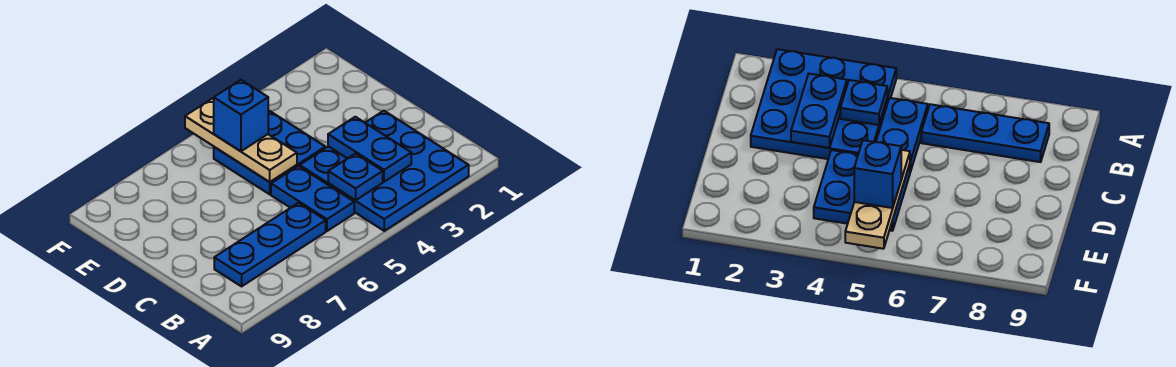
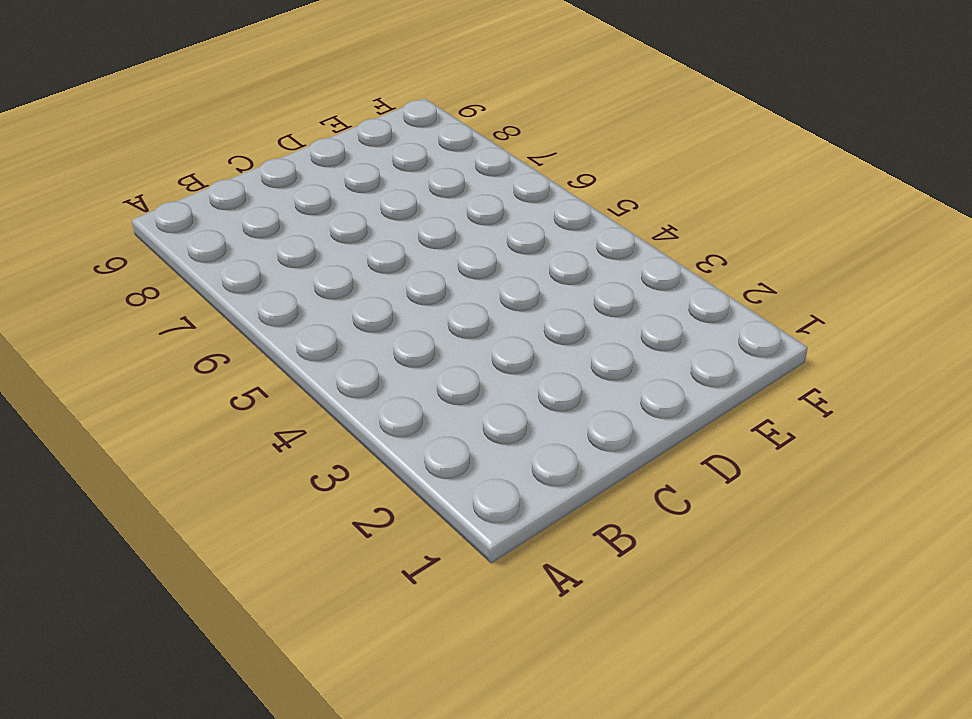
none -> blue plate A2:C4 level 1
none -> blue plate B5:C5 level 1

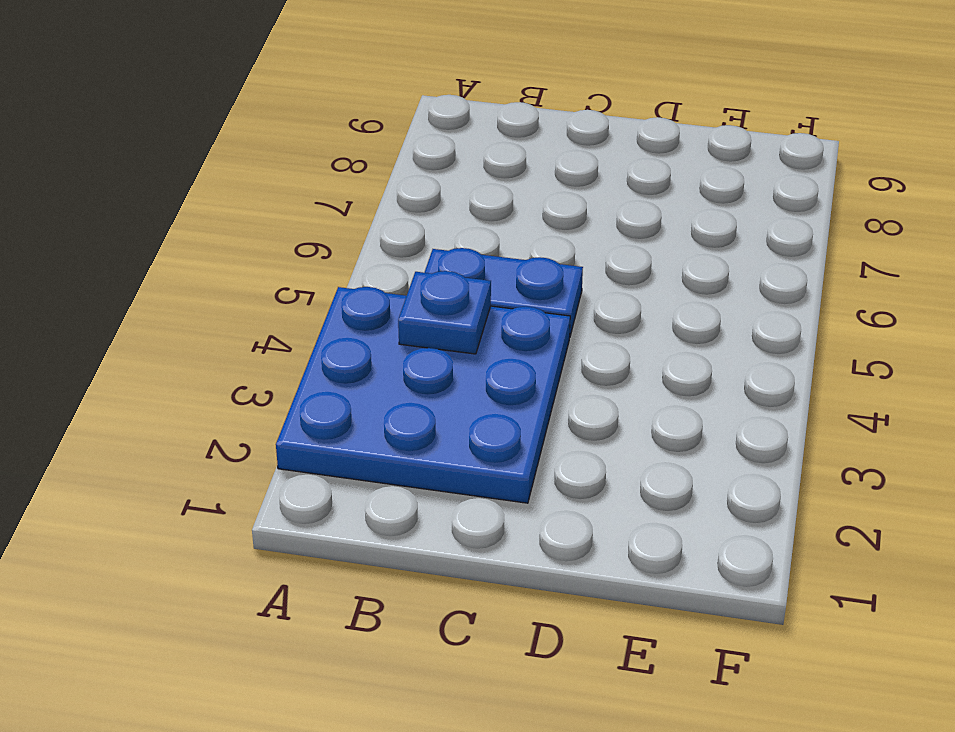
none -> blue plate B6:B8 level 1
none -> blue plate D4:E5 level 1

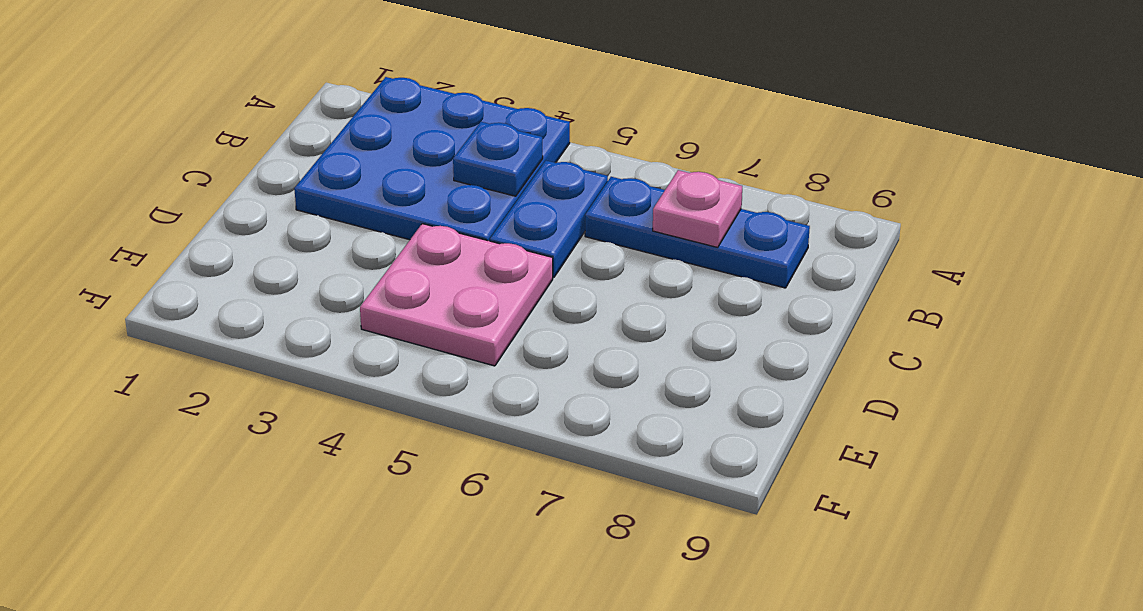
pink plate B7 level 2 -> none
pink plate D4:E5 level 1 -> blue plate D4:E5 level 1
none -> blue plate B3:C3 level 2
none -> tan plate D5:F5 level 2

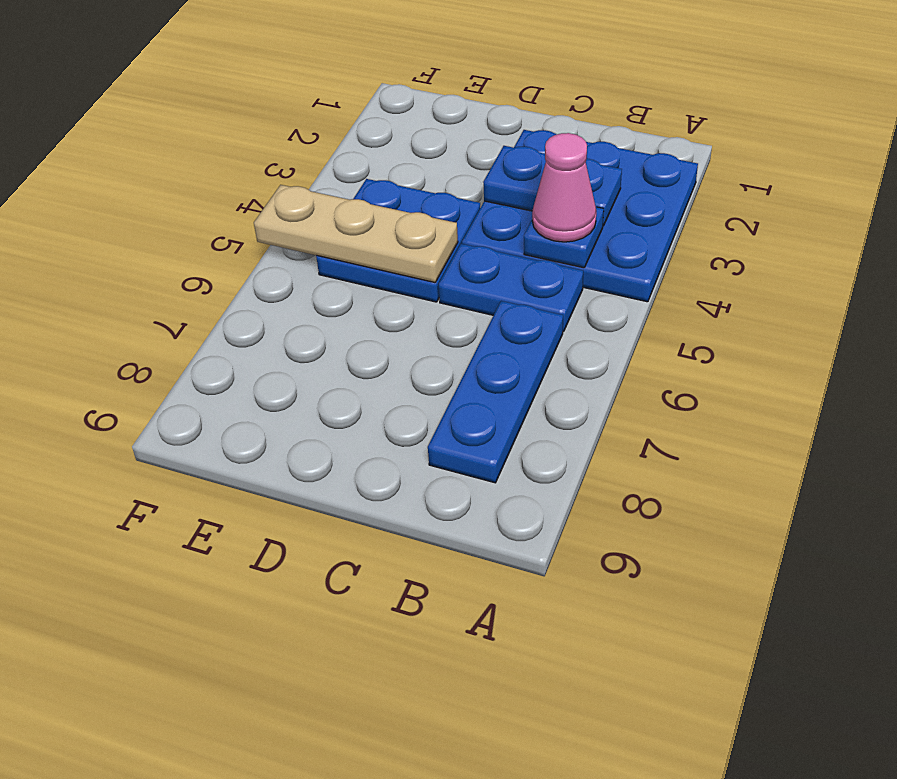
pink cone B4 level 3 -> none
none -> blue brick E5 level 3

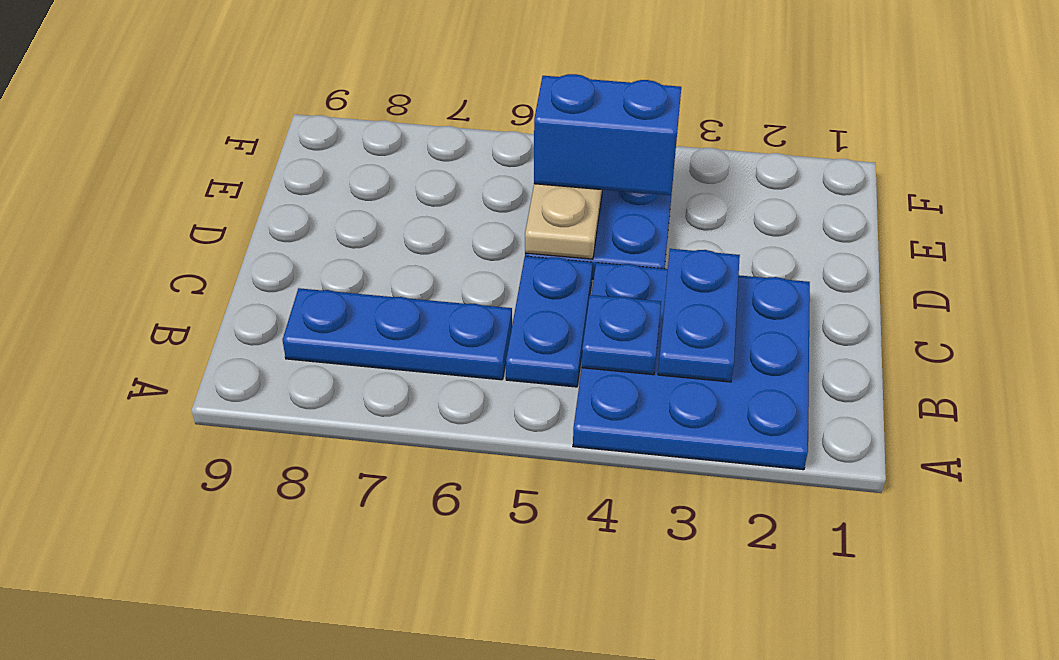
blue brick E4:E5 level 3 -> blue brick E5 level 3

